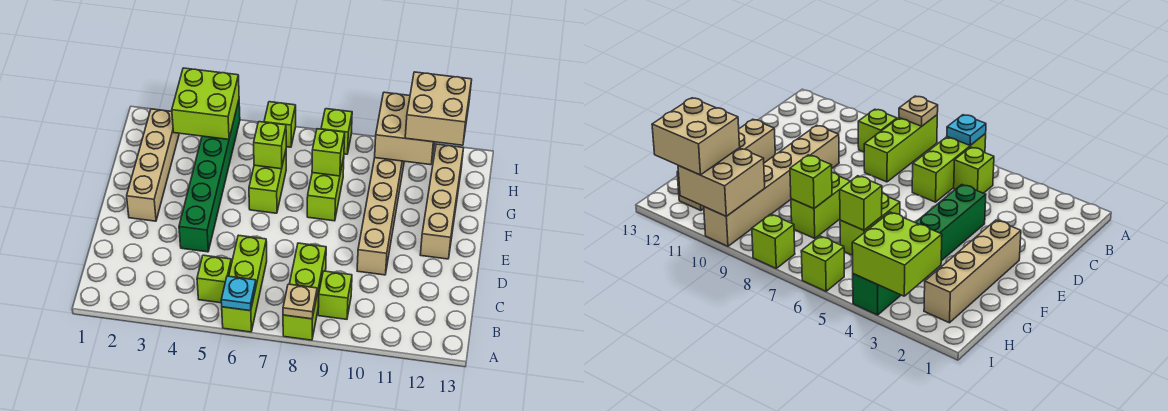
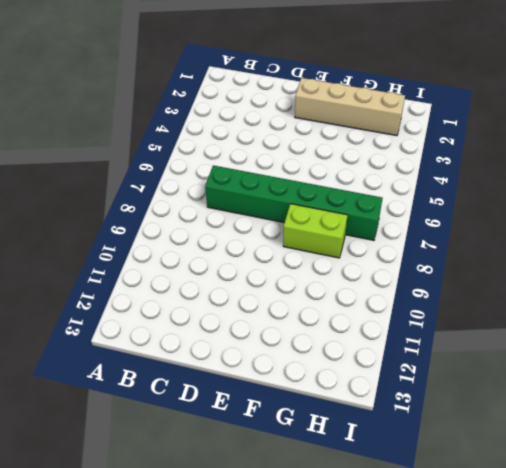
green brick C7:H7 level 1 -> green brick D4:I4 level 1
none -> lime brick A6:C6 level 1
none -> lime brick A8:C8 level 1
none -> lime brick B5 level 1

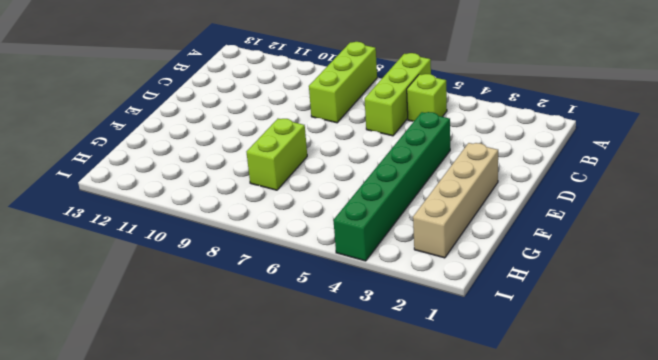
none -> lime brick B9 level 1
none -> tan brick D10:I10 level 1
none -> tan brick E12:H12 level 1

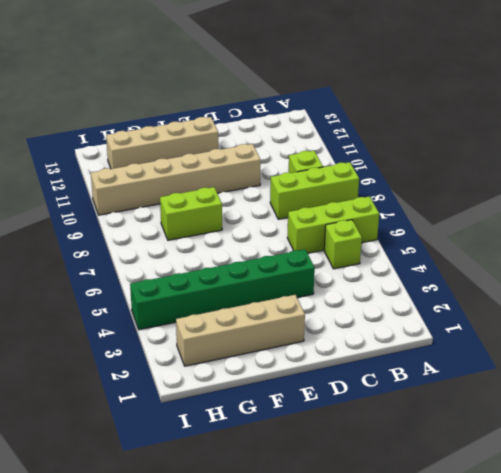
none -> lime brick F6:G6 level 1
none -> lime brick I6 level 1
none -> lime brick I8 level 1

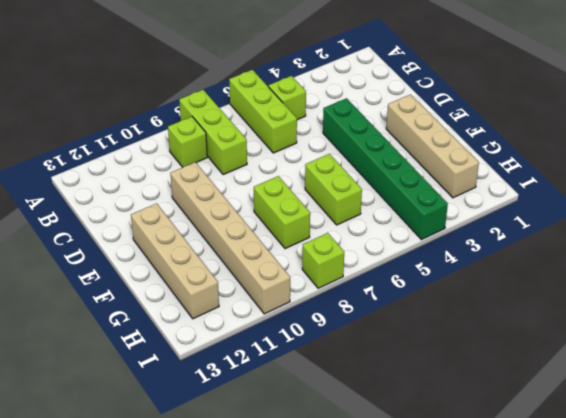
none -> lime brick I6 level 1
none -> cyan plate A6 level 2
none -> tan plate A8 level 2

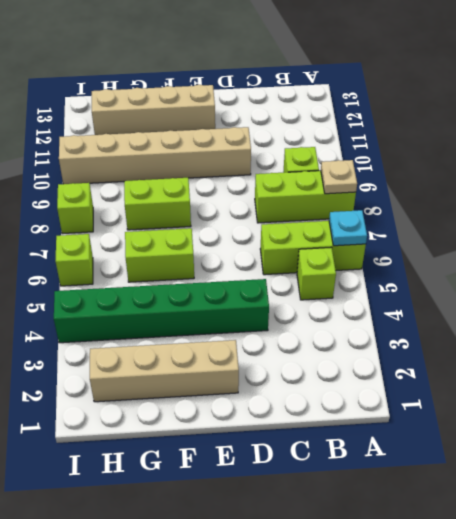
none -> lime brick G6 level 2
none -> lime brick G8 level 2
none -> lime brick H3:I4 level 2

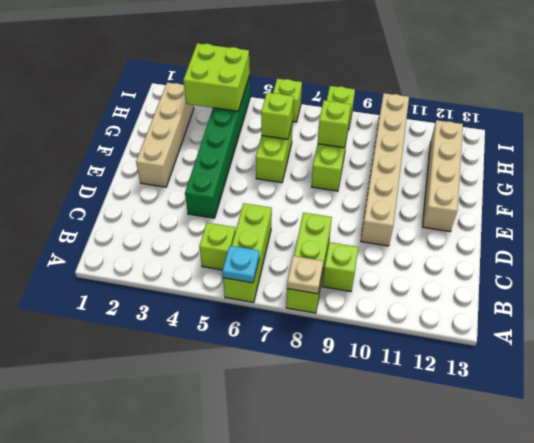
none -> tan brick H10:I11 level 2
none -> tan brick H11:I12 level 3

